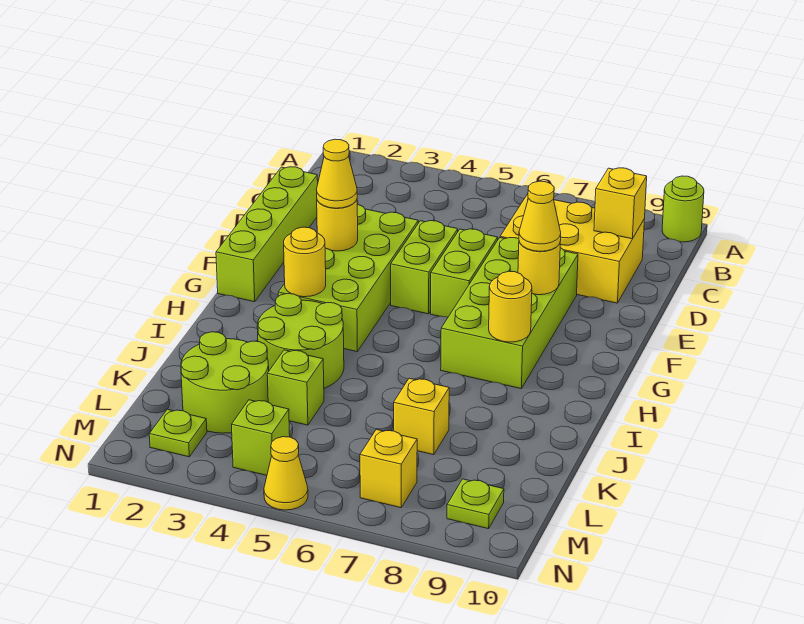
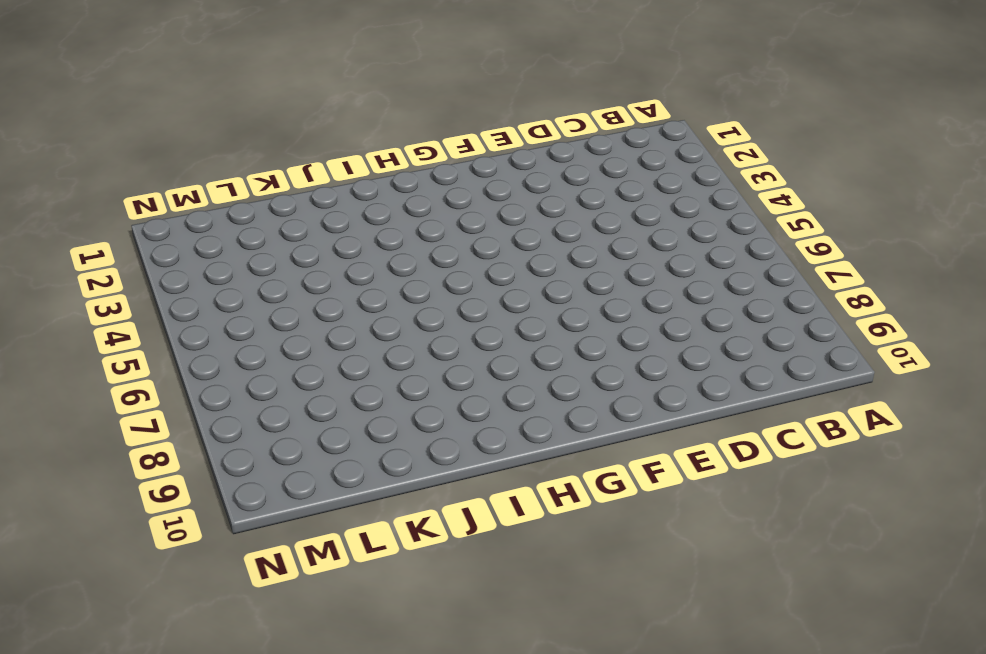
none -> lime round brick A10 level 1
none -> yellow brick C7:D9 level 1
none -> lime brick D1:G1 level 1

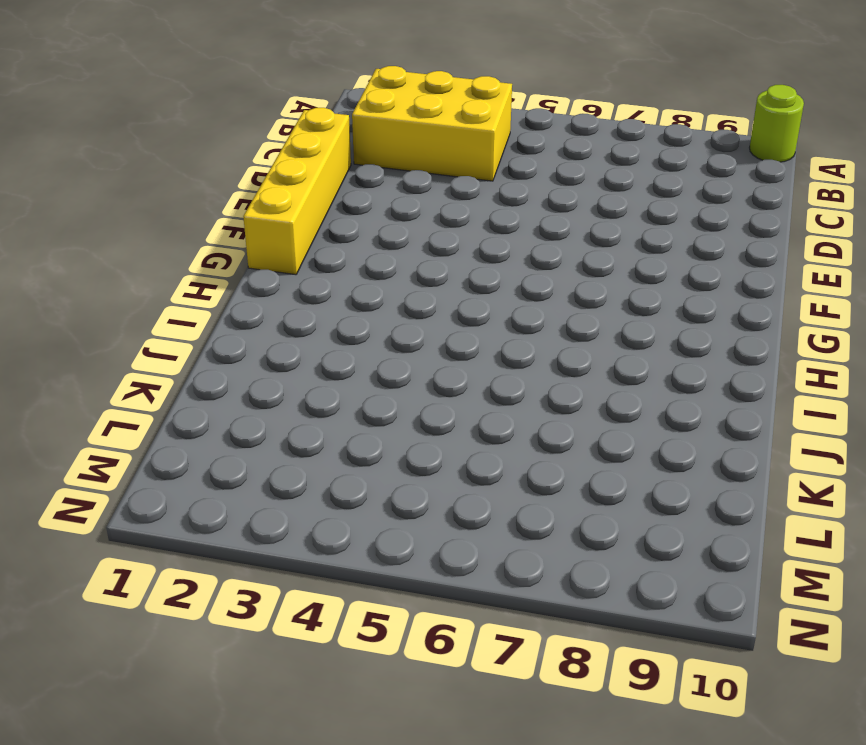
yellow brick B2:C4 level 1 -> yellow brick C7:D9 level 1
yellow brick D1:G1 level 1 -> lime brick D1:G1 level 1
none -> lime brick E3:H4 level 1
none -> lime brick E5:F5 level 1
none -> lime brick E6:F6 level 1

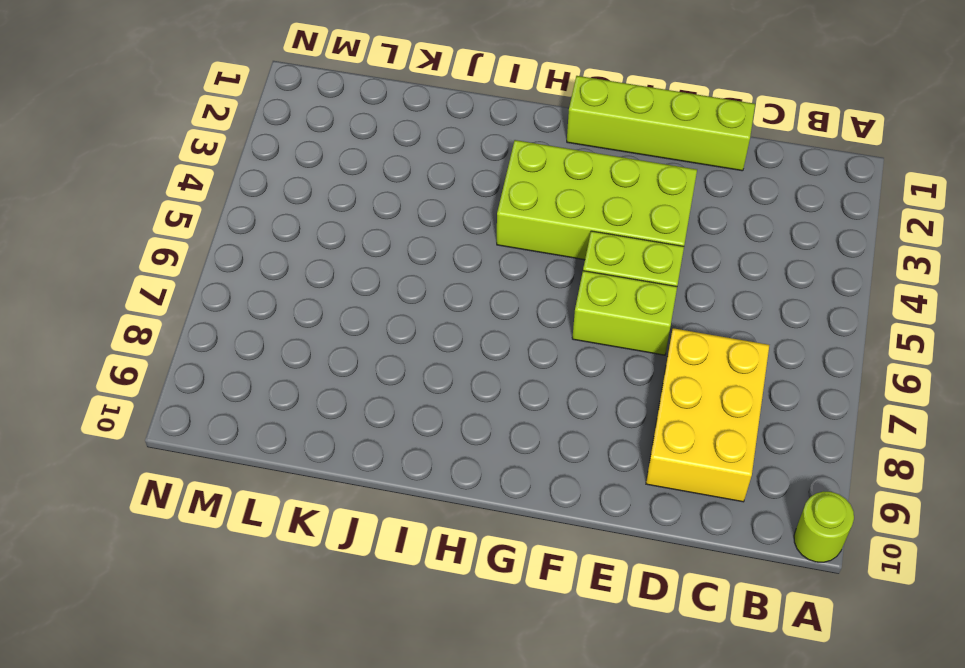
none -> lime brick E7:H8 level 1
none -> lime round brick I3:J4 level 1
none -> lime round brick K2:L3 level 1

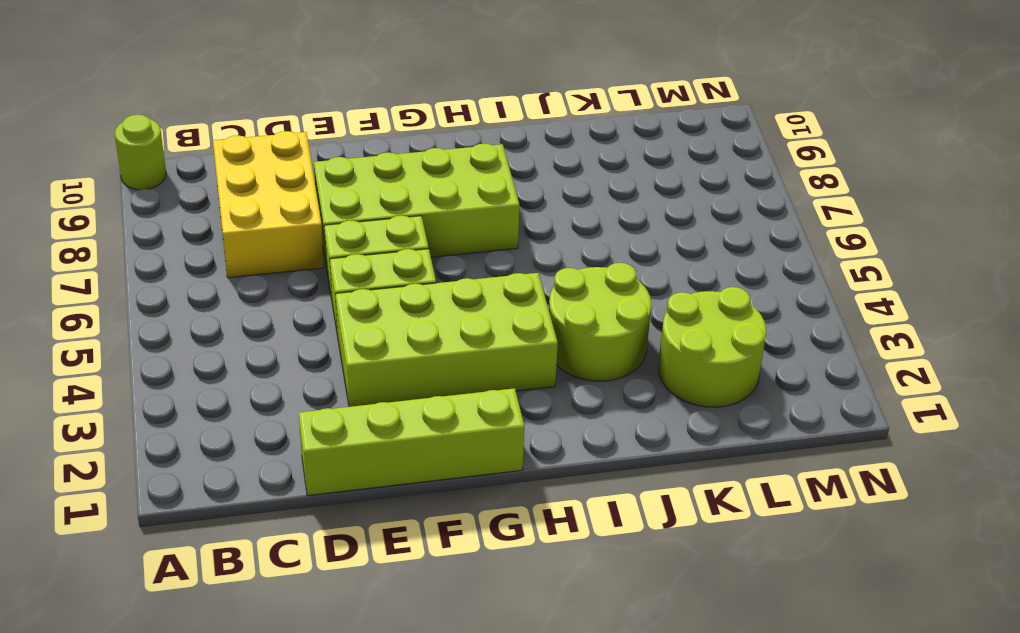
none -> lime brick K4 level 1
none -> yellow brick K7 level 1
none -> lime plate M2 level 1

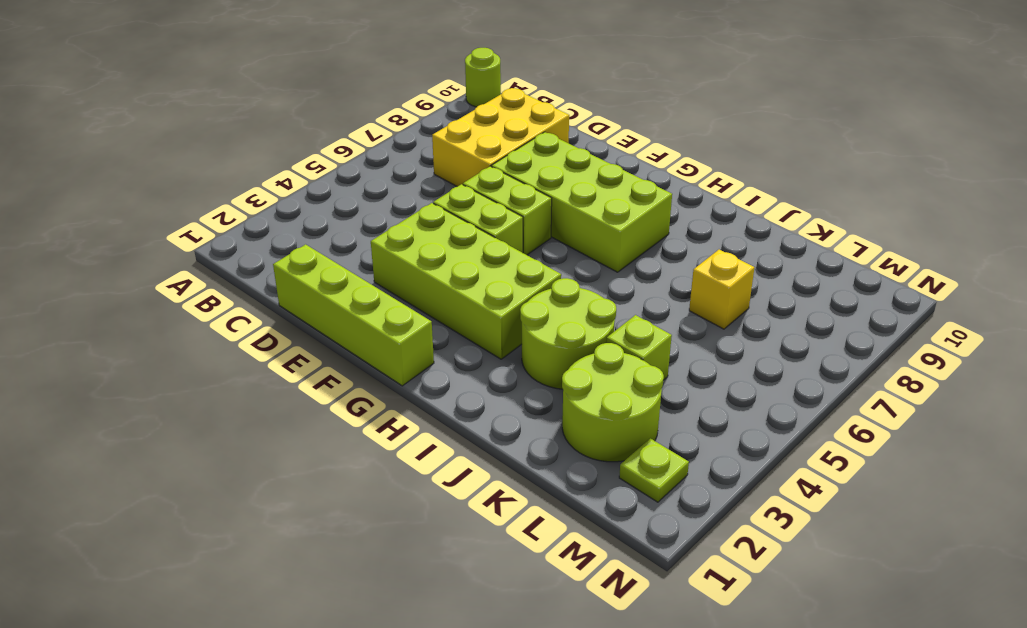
none -> lime brick M4 level 1
none -> yellow brick M7 level 1
none -> lime plate M9 level 1

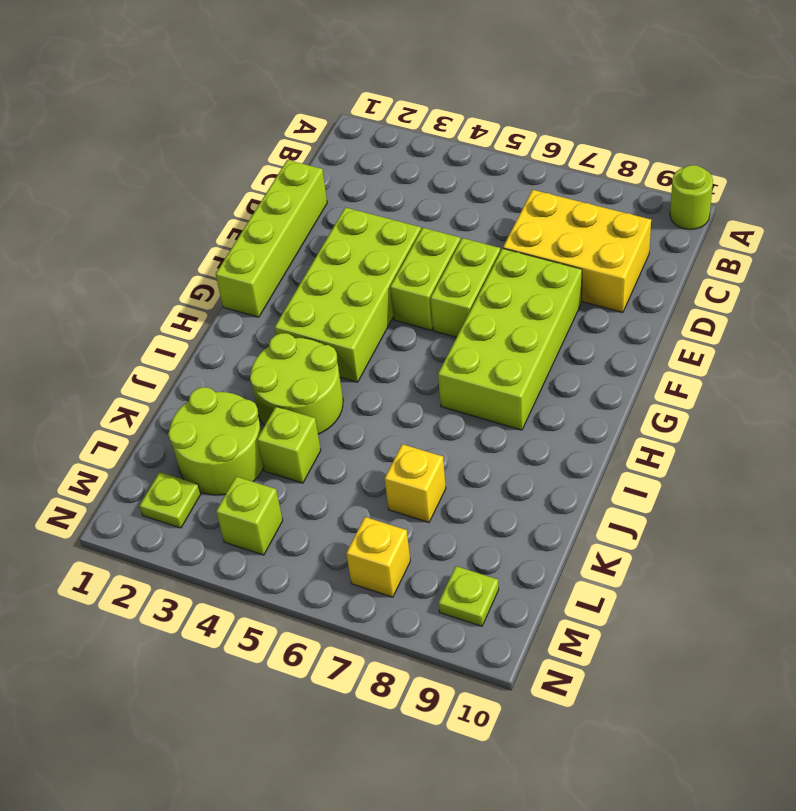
none -> yellow cone N5 level 1
none -> yellow brick C9 level 2
none -> yellow round brick F3 level 2

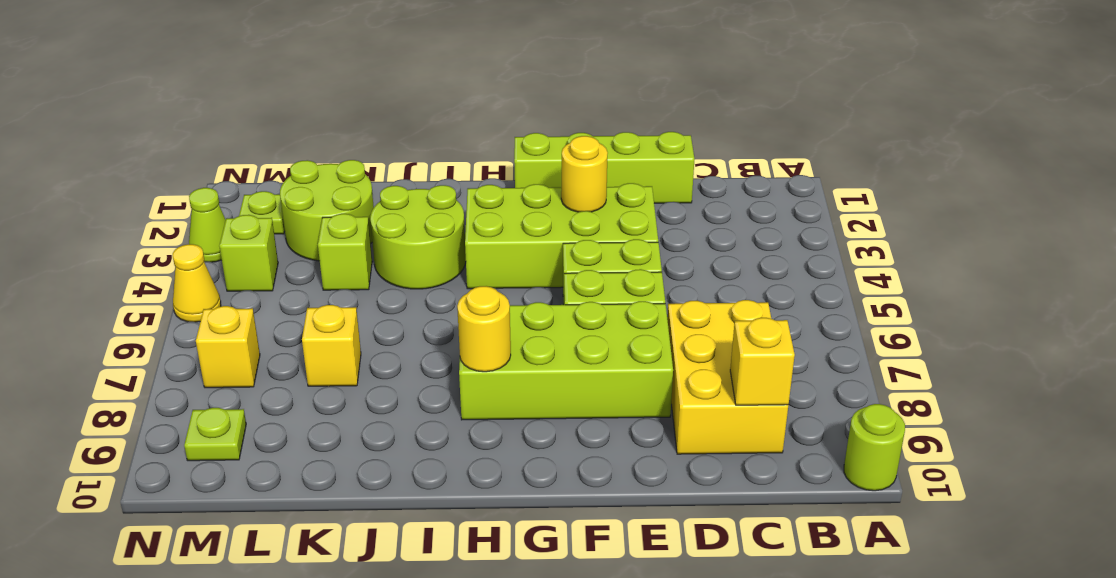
lime cone N3 level 1 -> none
none -> yellow round brick F8 level 2
none -> yellow round brick H3 level 2
none -> yellow cone F3 level 3

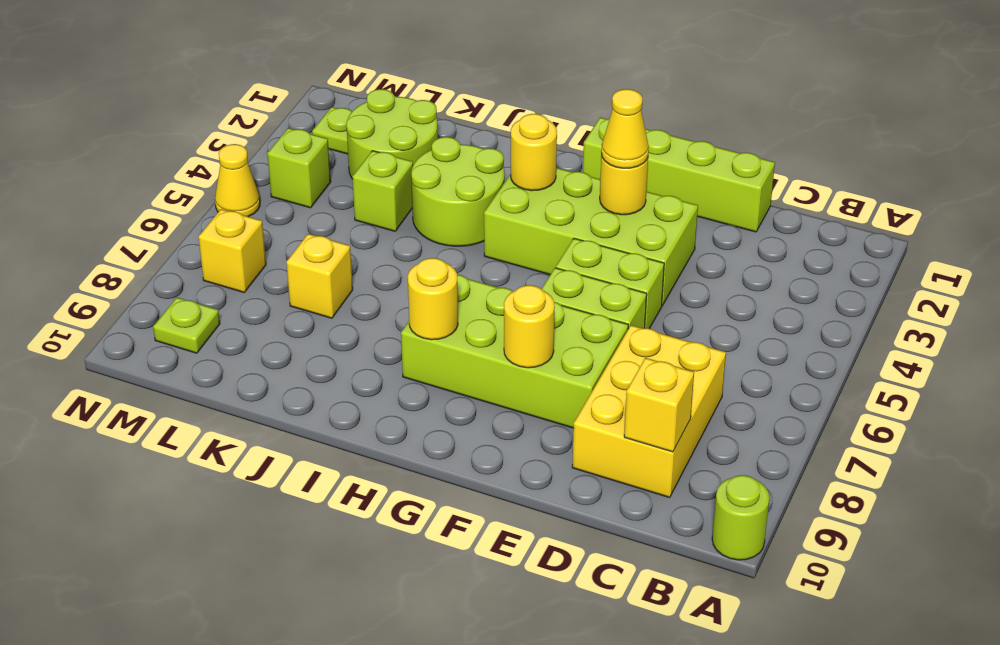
none -> yellow cone F8 level 3

